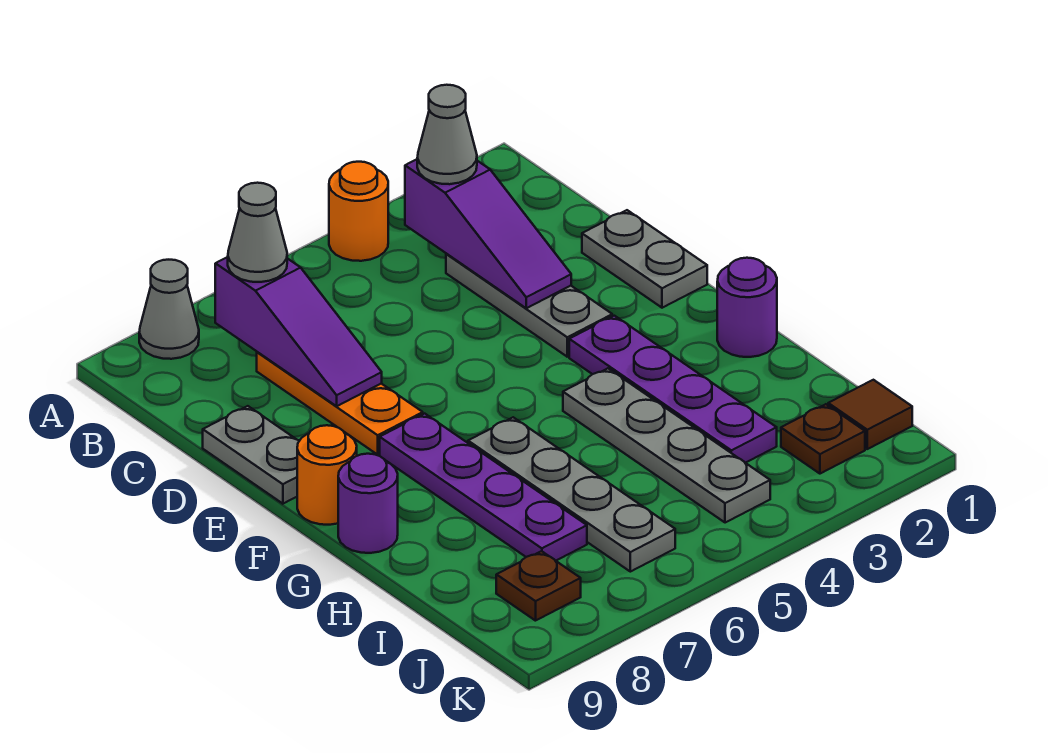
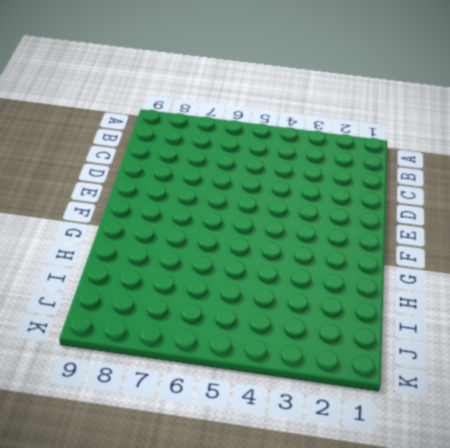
none -> orange round brick A4 level 1
none -> grey cone A8 level 1
none -> grey plate C3:E3 level 1

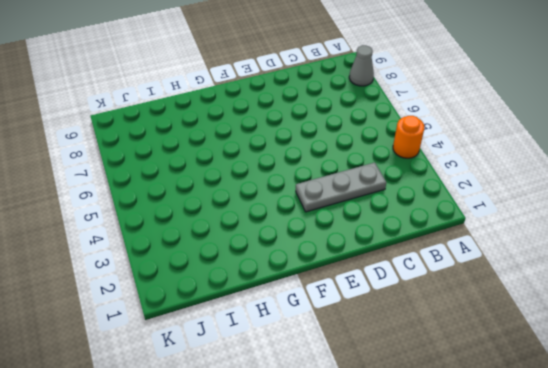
none -> orange plate C7:E7 level 1
none -> grey plate D1:E1 level 1
none -> grey plate D9:E9 level 1

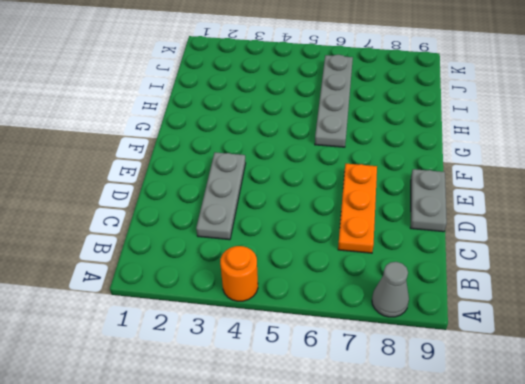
none -> grey plate D1:E1 level 1
none -> purple plate F3:I3 level 1
none -> purple plate F7:I7 level 1

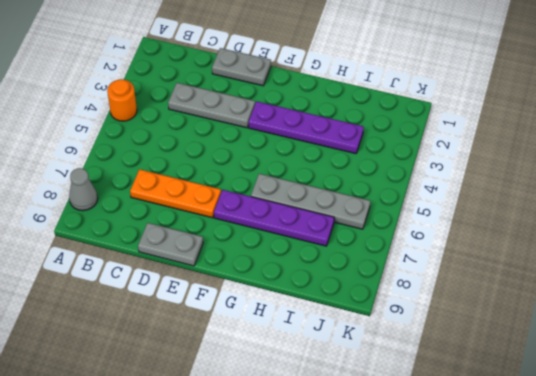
none -> orange round brick F9 level 1
none -> purple round brick G1 level 1
none -> grey plate G4:J4 level 1

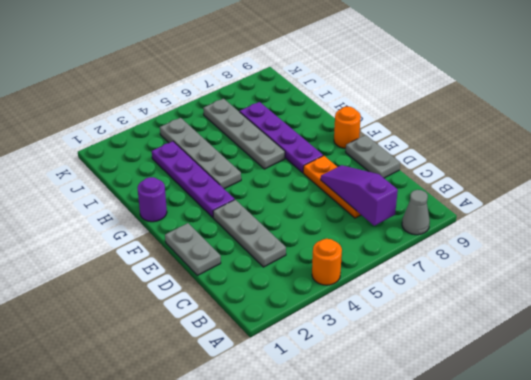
none -> purple round brick G9 level 1
none -> brown tile J1 level 1
none -> brown plate J2 level 1

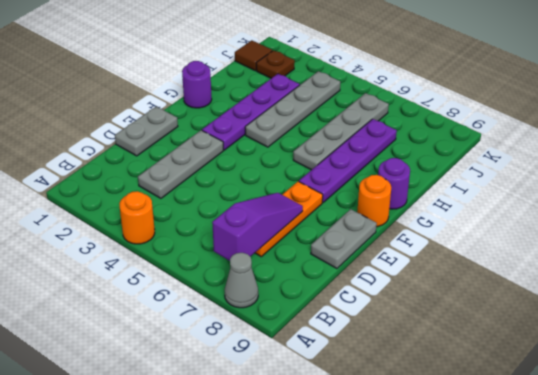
none -> brown plate J8 level 1
none -> purple slope B3:D3 level 2 top B
none -> grey cone B3 level 3

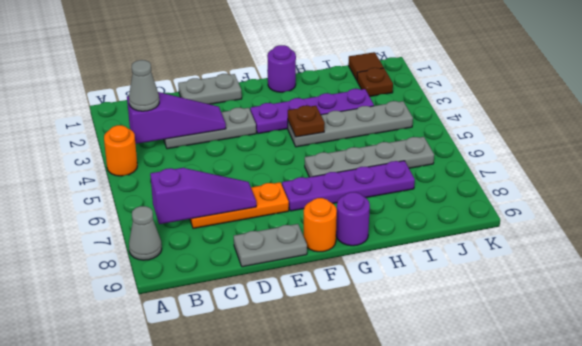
brown plate G4 level 2 -> brown plate J8 level 1
none -> grey cone B7 level 3

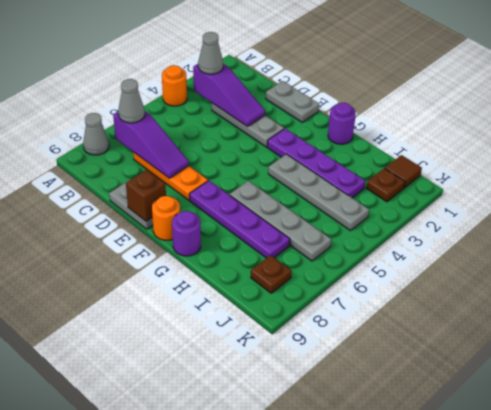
brown brick E9 level 2 -> none

